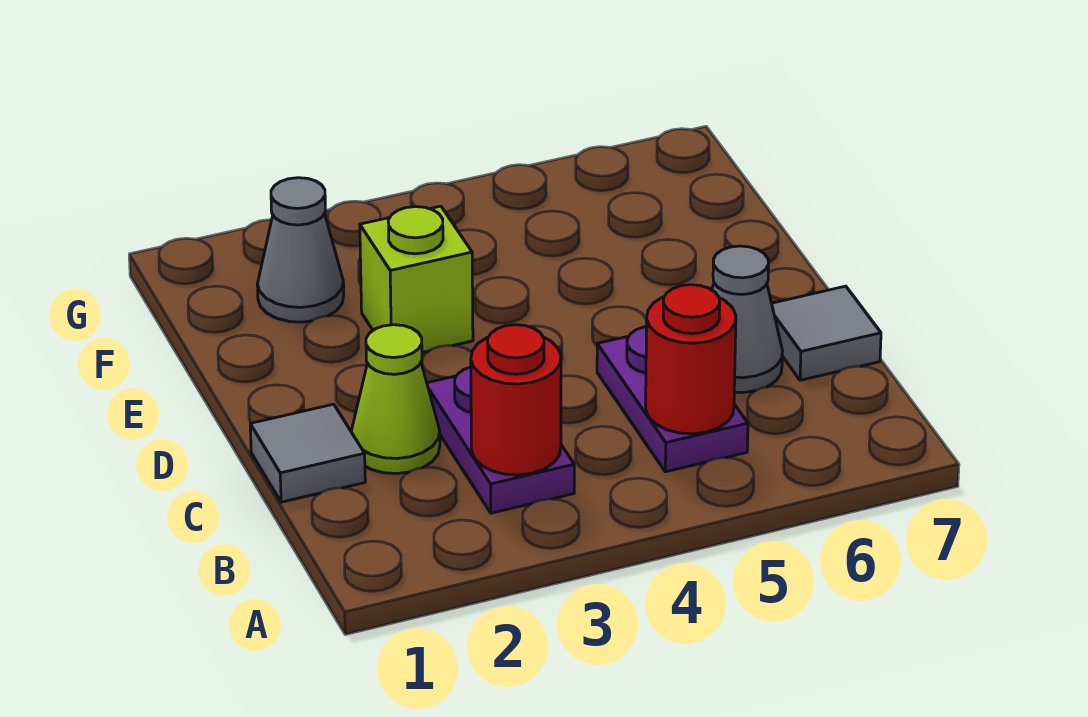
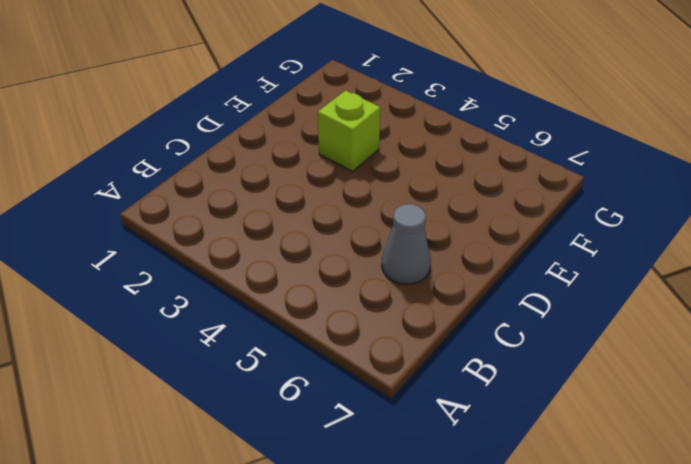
none -> purple plate B3:C3 level 1
none -> purple plate B5:C5 level 1

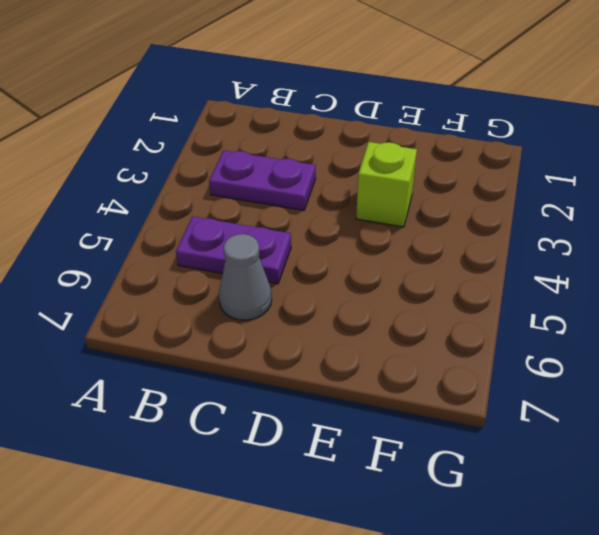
none -> grey tile C1 level 1
none -> lime cone C2 level 1

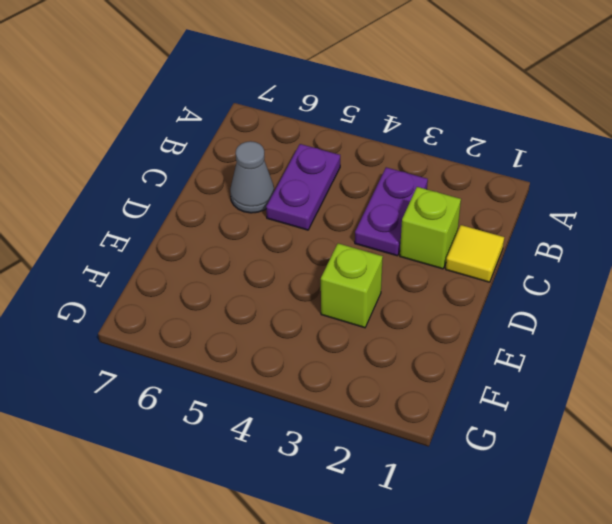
yellow tile C1 level 1 -> grey tile C1 level 1
lime brick C2 level 1 -> lime cone C2 level 1
none -> grey tile C7 level 1
none -> grey cone F2 level 1

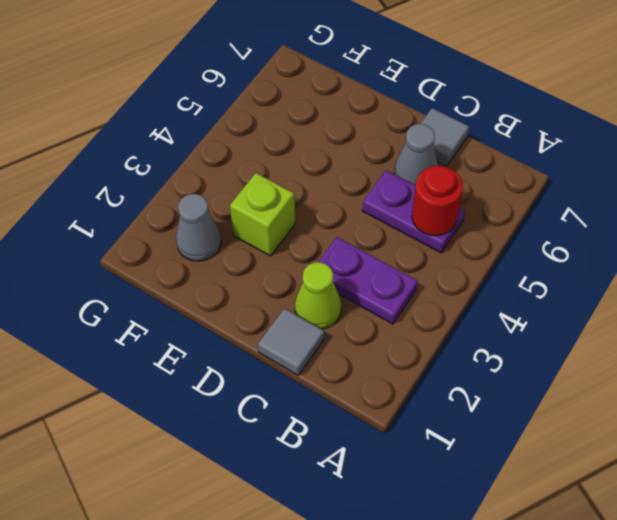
none -> red round brick B3 level 2

